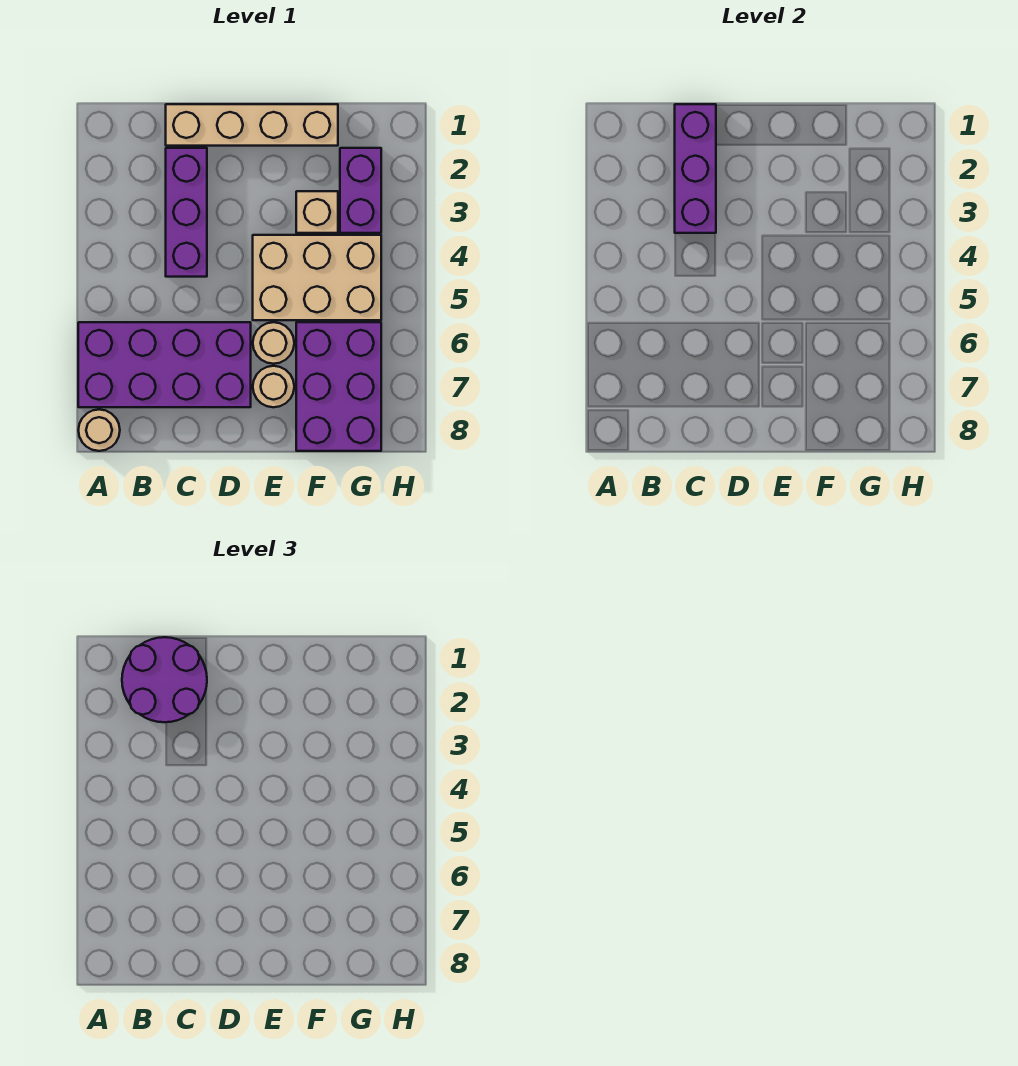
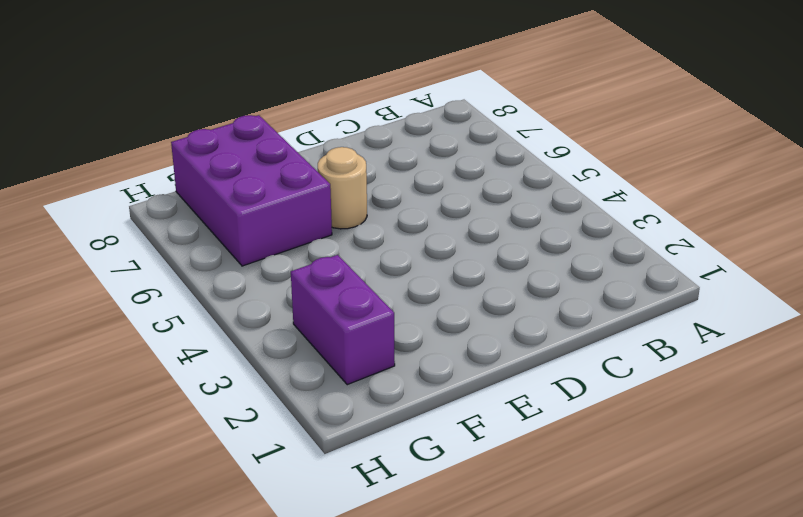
none -> purple brick A6:D7 level 1
none -> tan round brick A8 level 1
none -> tan brick C1:F1 level 1

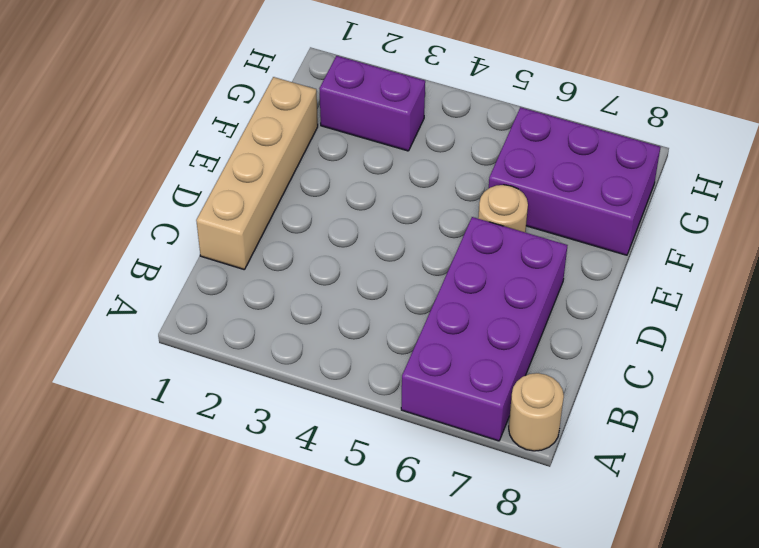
none -> purple brick C2:C4 level 1
none -> tan brick E4:G5 level 1
none -> tan round brick E7 level 1

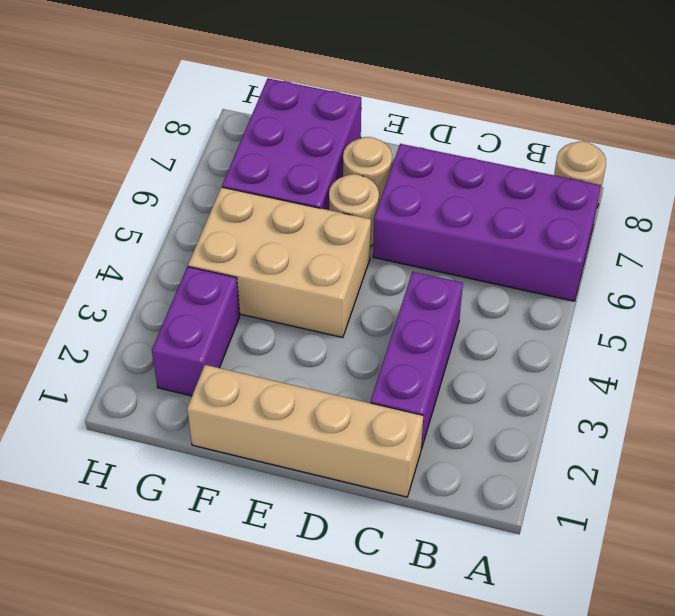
none -> tan brick F3 level 1
none -> purple brick C1:C3 level 2
none -> purple round brick B1:C2 level 3

